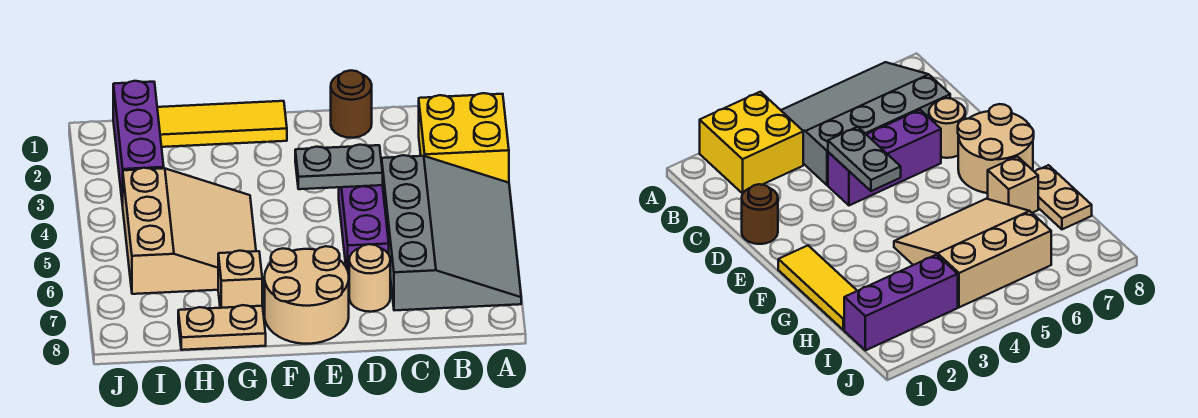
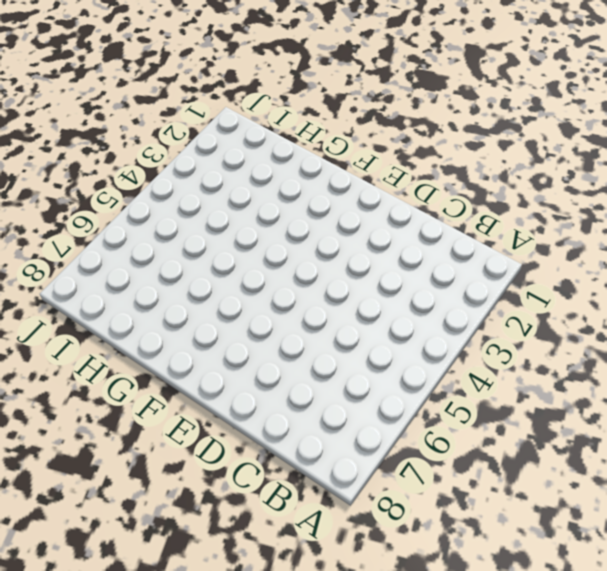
none -> yellow brick A2:B3 level 1
none -> grey slope A4:C7 level 1 top C
none -> brown round brick D1 level 1

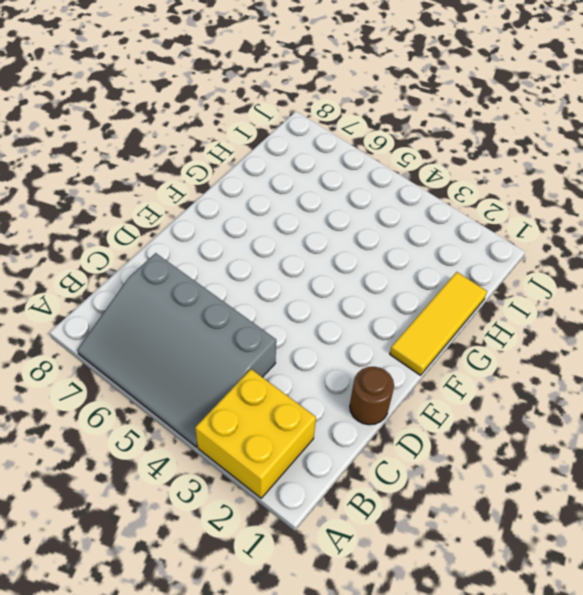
none -> purple brick D4:D6 level 1
none -> tan round brick D7 level 1
none -> tan round brick E7:F8 level 1

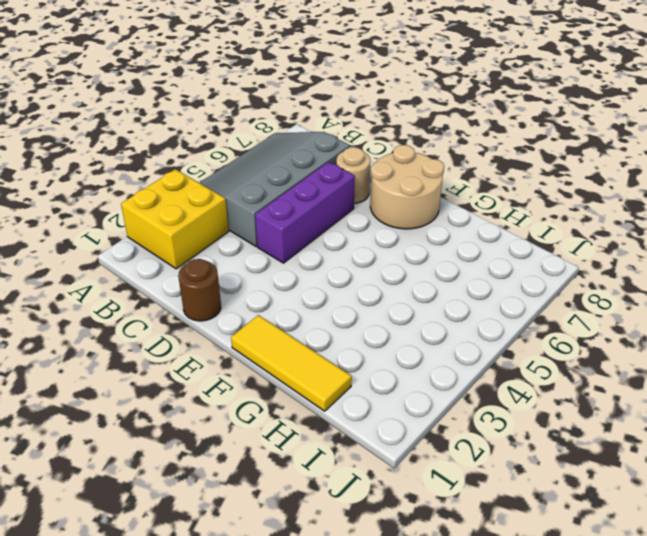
none -> tan slope G4:I6 level 1 top I
none -> tan brick G7 level 1
none -> tan plate G8:H8 level 1

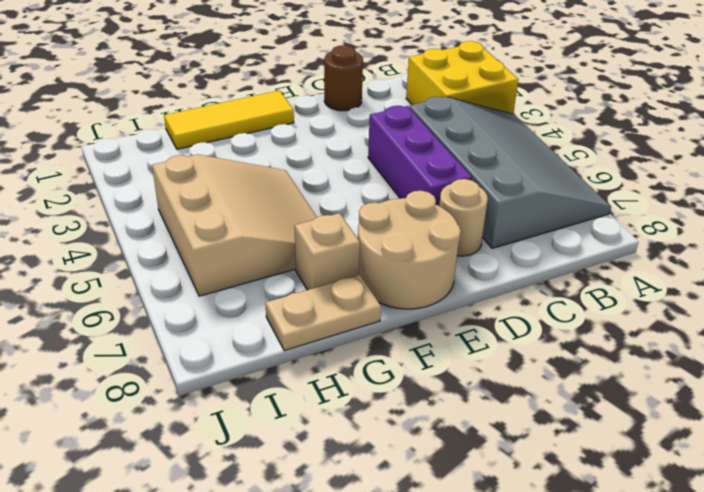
none -> purple brick I1:I3 level 1
none -> grey plate D4:E4 level 2

